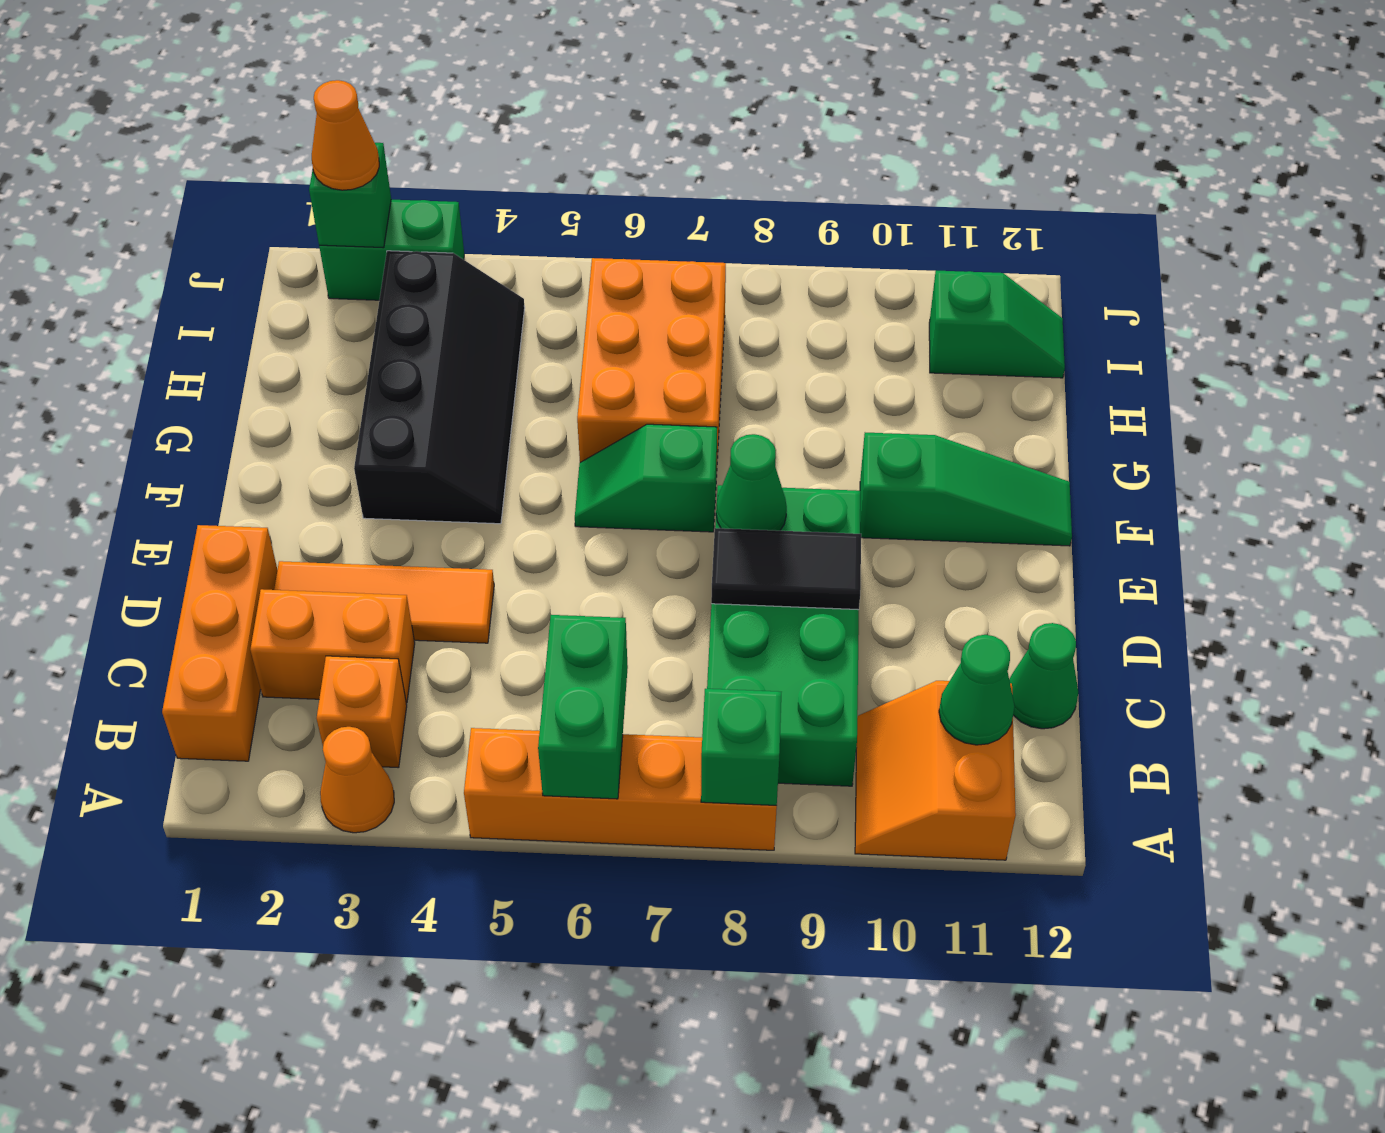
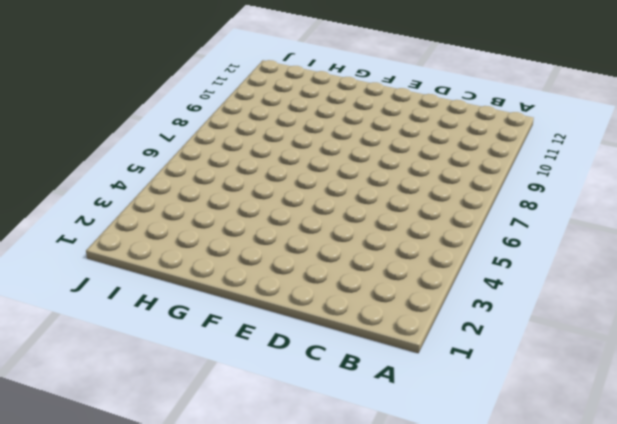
none -> orange cone A3 level 1
none -> orange brick A5:A8 level 1
none -> orange slope A10:B11 level 1 top 11

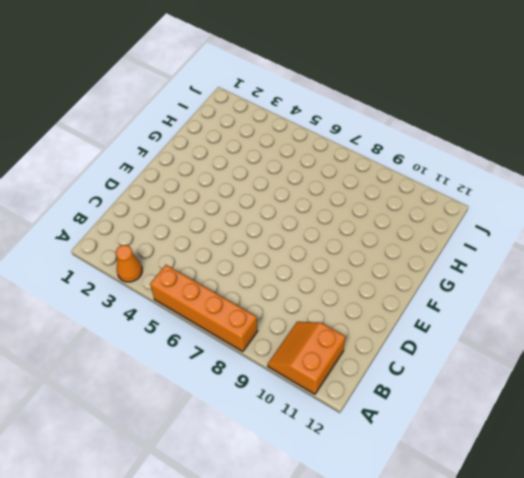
none -> orange brick B1:D1 level 1
none -> orange brick B3 level 1
none -> green brick B8:E9 level 1

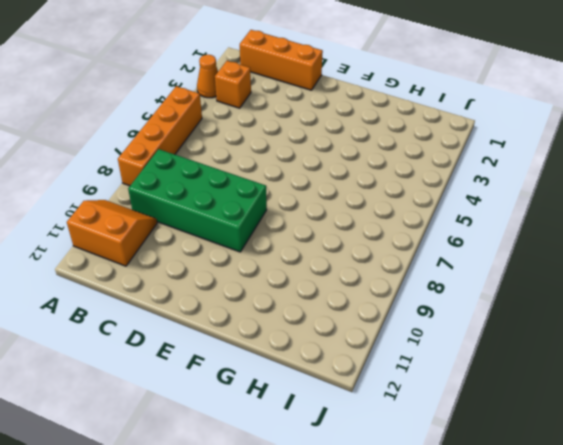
none -> orange brick C2:C3 level 1
none -> green cone C12 level 1
none -> orange tile D2:D4 level 1

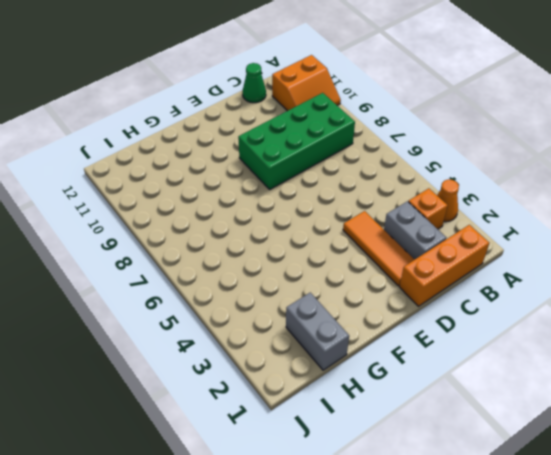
grey brick C2:C3 level 1 -> orange brick C2:C3 level 1
grey brick H1:H2 level 1 -> none
none -> orange brick A5:A8 level 1
none -> black slope F3:I4 level 1 top 3
none -> green slope F6:F7 level 1 top 7

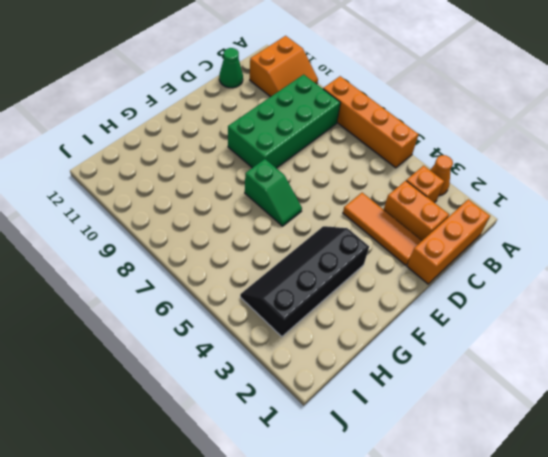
none -> green slope F10:F12 level 1 top 10
none -> orange brick G6:I7 level 1
none -> green slope I11:I12 level 1 top 11

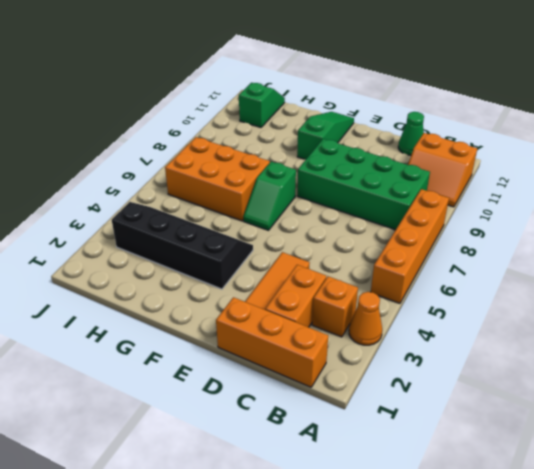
none -> green brick J2:J3 level 1
none -> green brick A6:B6 level 2
none -> green brick A8 level 2

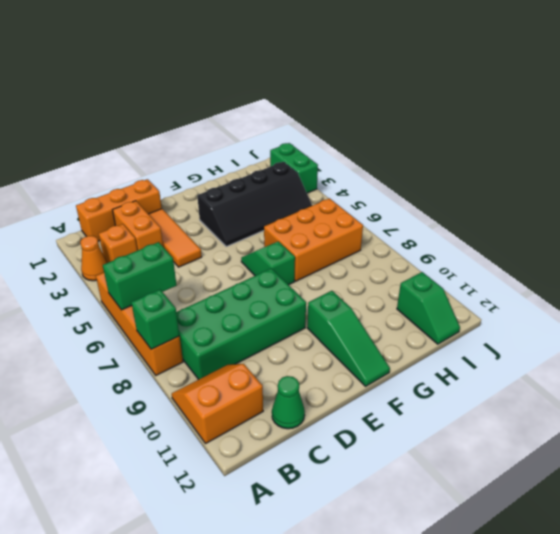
none -> green cone B11 level 2
none -> black tile D8:D9 level 2
none -> green cone E8 level 2

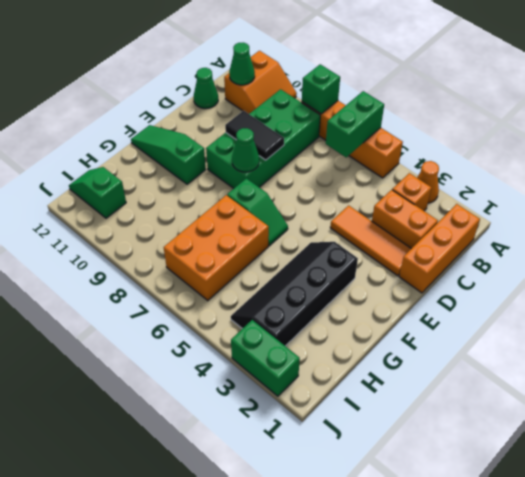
none -> green brick J2 level 2
none -> orange cone J2 level 3

